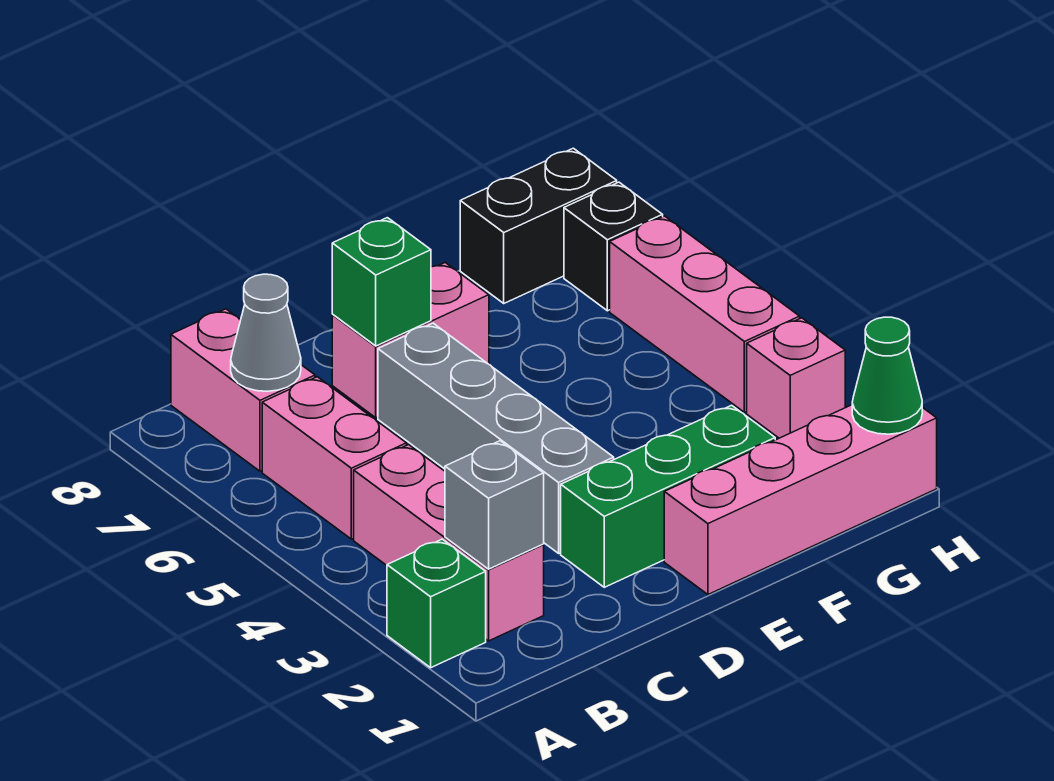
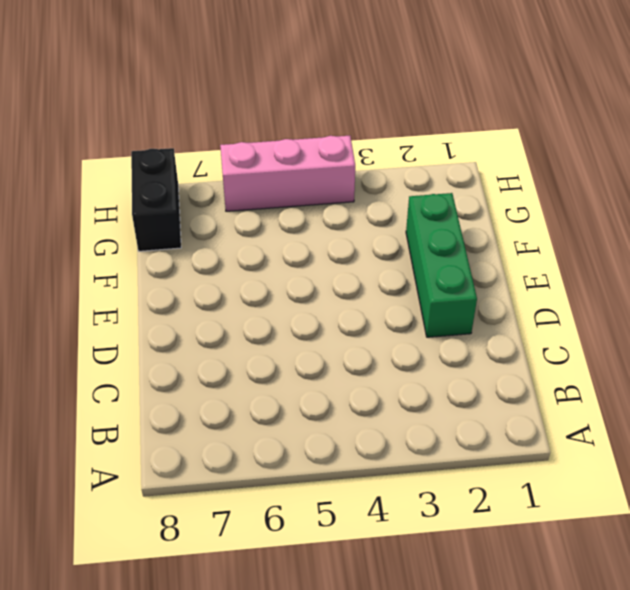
none -> green brick A2 level 1
none -> pink brick B2:B4 level 1
none -> pink brick B5:B6 level 1

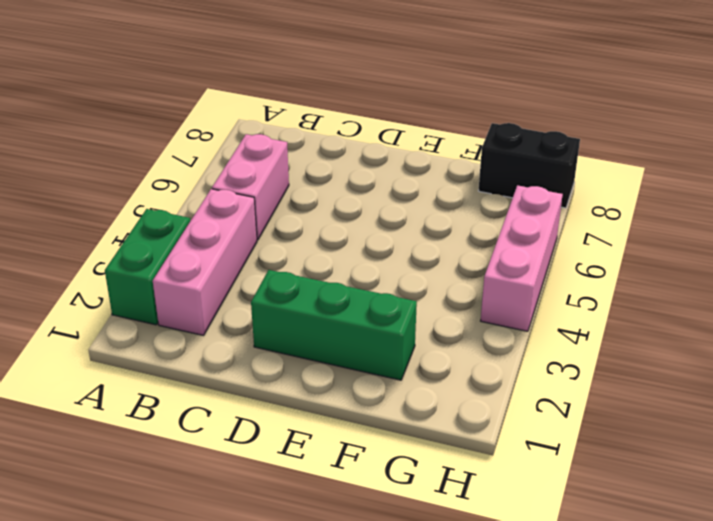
green brick A2:A3 level 1 -> green brick A2 level 1
none -> pink brick B7:B8 level 1
none -> grey brick D3:D6 level 1
none -> pink brick D7:E7 level 1

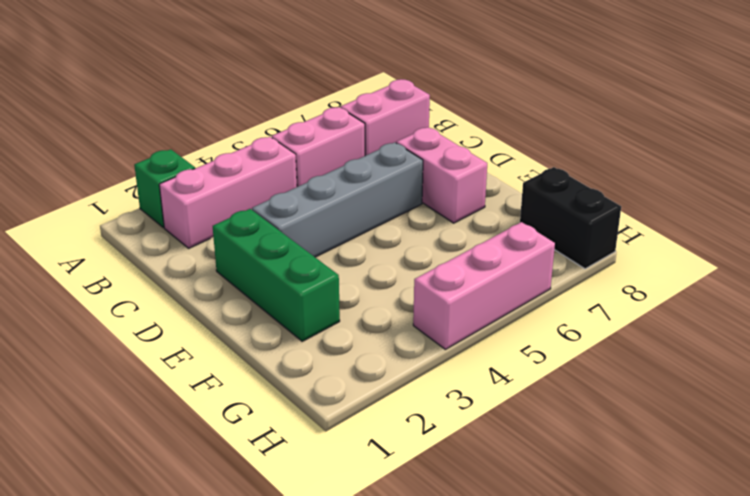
none -> pink brick E1:H1 level 1
none -> pink brick H3 level 1
none -> black brick H7 level 1

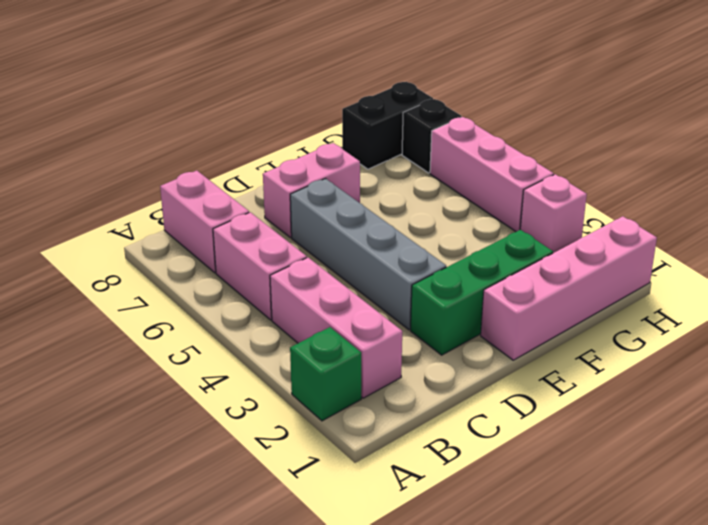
none -> grey brick B2 level 2
none -> grey cone B7 level 2
none -> green brick D7 level 2

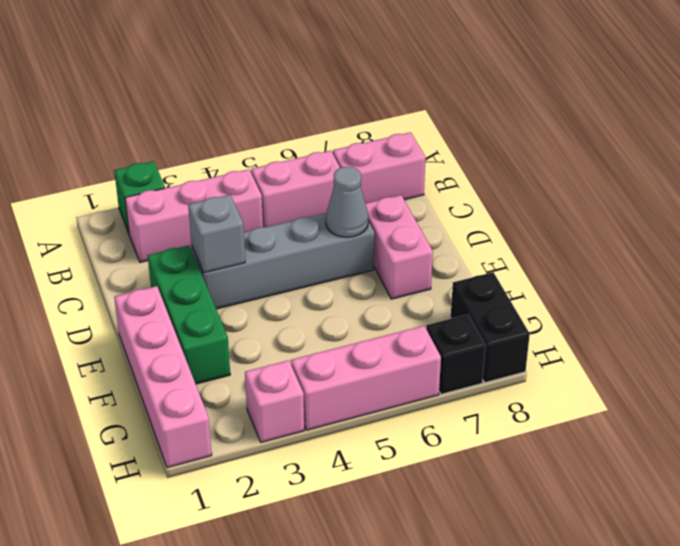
grey brick D3 level 2 -> grey brick B2 level 2
grey cone D6 level 2 -> grey cone B7 level 2
none -> green brick D7 level 2
none -> green cone H1 level 2

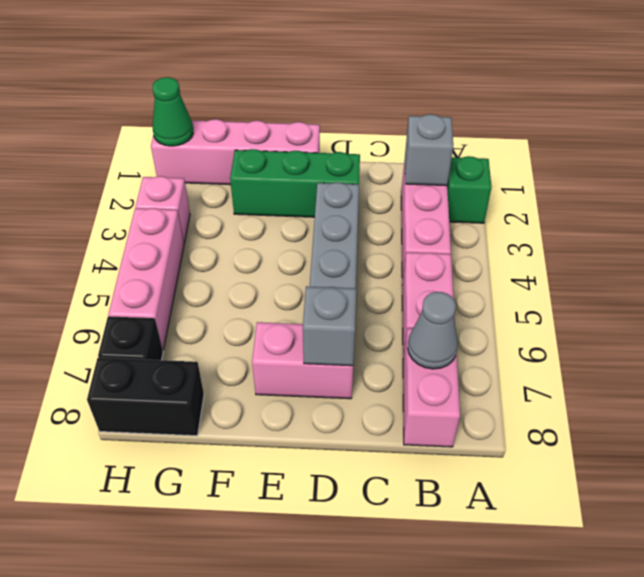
grey brick D7 level 2 -> green brick D7 level 2

